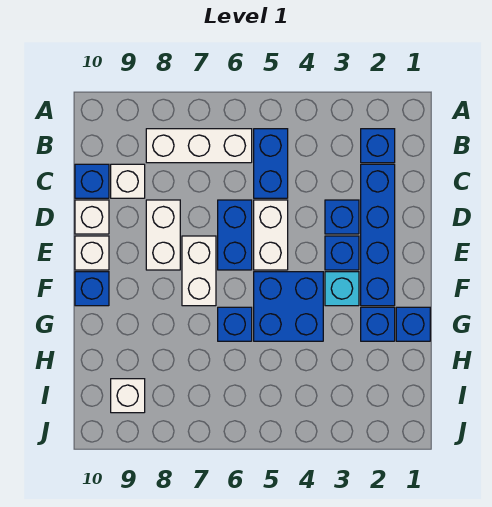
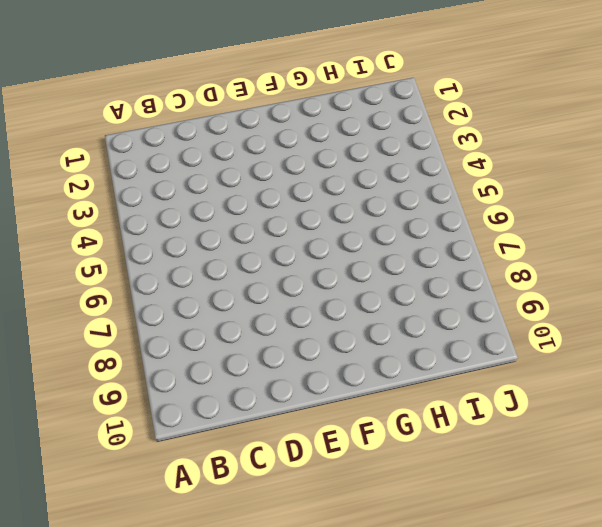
none -> blue brick B2 level 1
none -> blue brick B5:C5 level 1
none -> white brick B6:B8 level 1

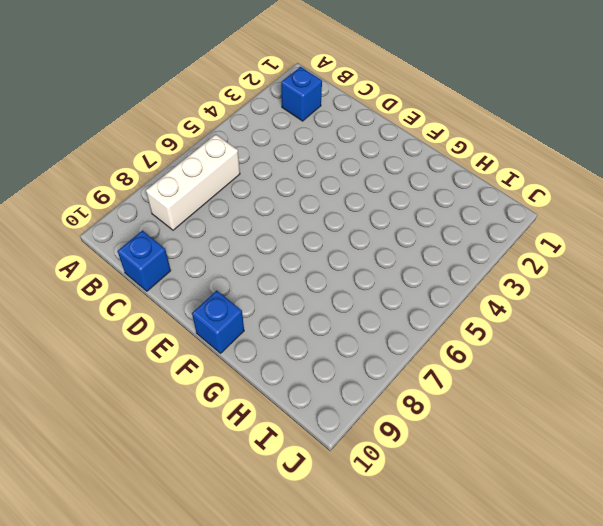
none -> blue brick B5:C5 level 1
none -> blue brick C2:F2 level 1
none -> white brick C9 level 1

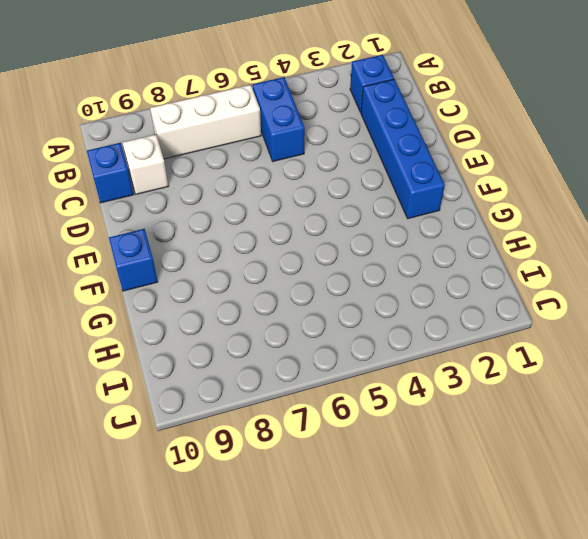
none -> blue brick D3 level 1
none -> white brick D5:E5 level 1
none -> blue brick D6:E6 level 1

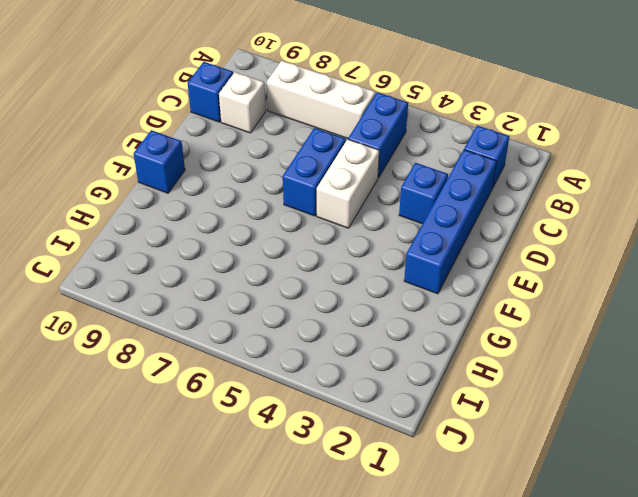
none -> white brick D8:E8 level 1
none -> white brick D10 level 1
none -> blue brick E3 level 1

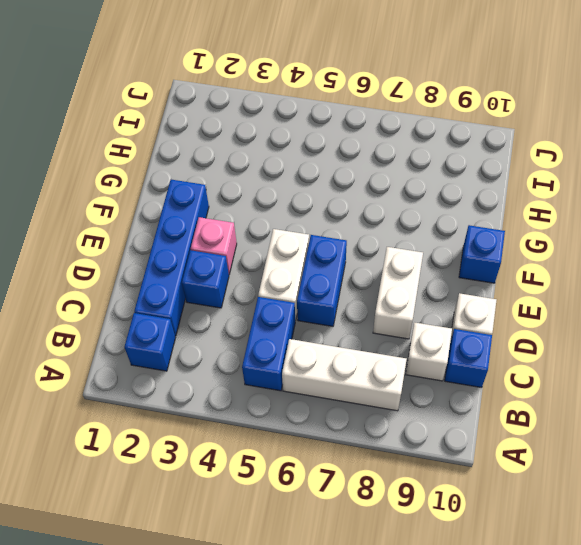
pink brick E3 level 1 -> blue brick E3 level 1
none -> white brick E7:F7 level 1
none -> white brick E10 level 1
none -> cyan brick F3 level 1

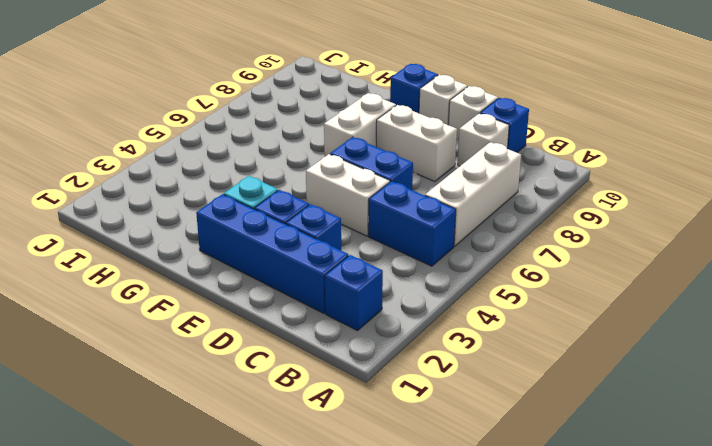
white brick F7:F8 level 1 -> white brick E7:F7 level 1
none -> blue brick F4:G5 level 1
none -> blue brick G1 level 1
none -> blue brick G2 level 1

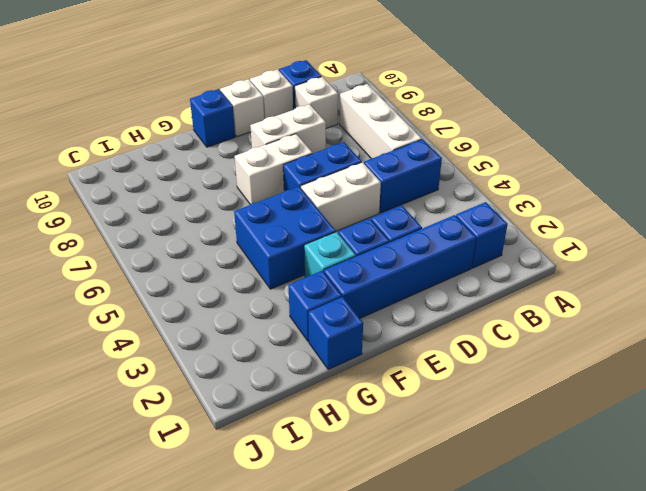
none -> blue brick G6 level 1
none -> white brick I9 level 1

